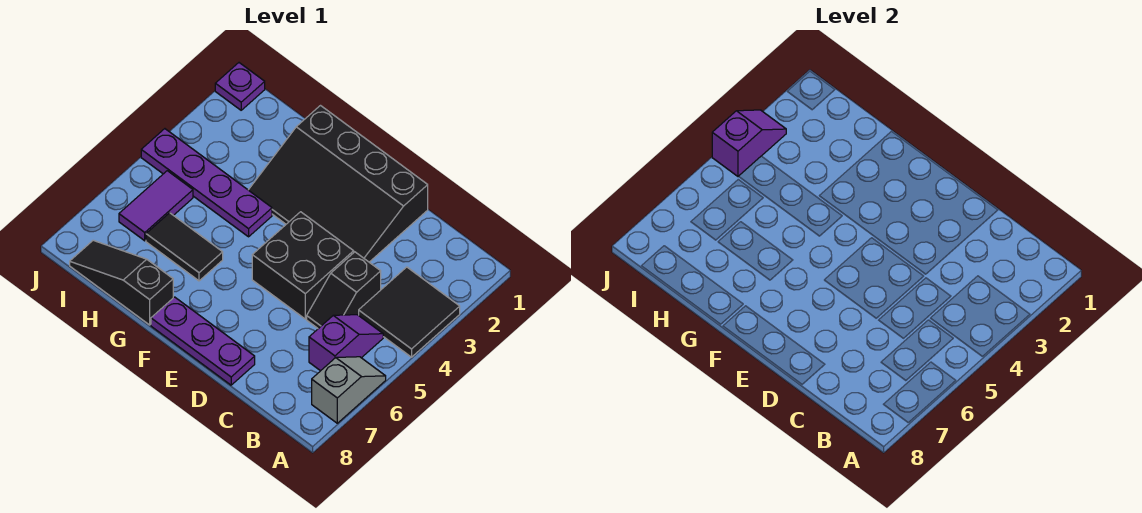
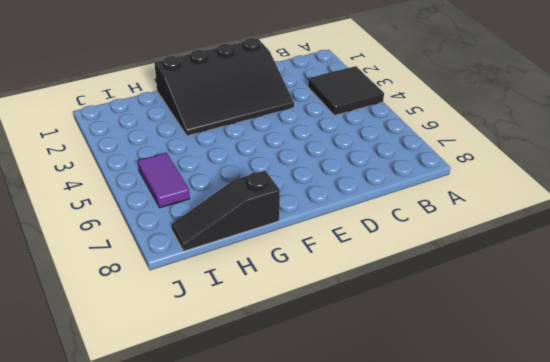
none -> grey slope A6:A7 level 1 top 7
none -> purple slope B5:B6 level 1 top 6
none -> black slope C4:C5 level 1 top 4

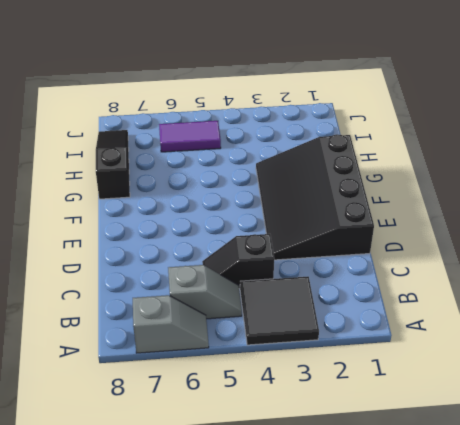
grey slope B5:B6 level 1 top 6 -> purple slope B5:B6 level 1 top 6
none -> black brick D4:E5 level 1
none -> purple plate D8:F8 level 1
none -> purple plate G4:J4 level 1

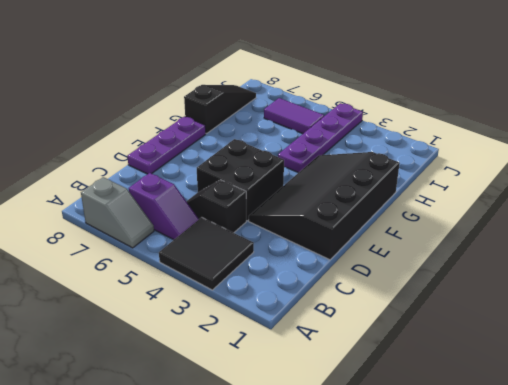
none -> black tile G6:H6 level 1
none -> purple plate J1 level 1
none -> purple slope J3:J4 level 2 top 4

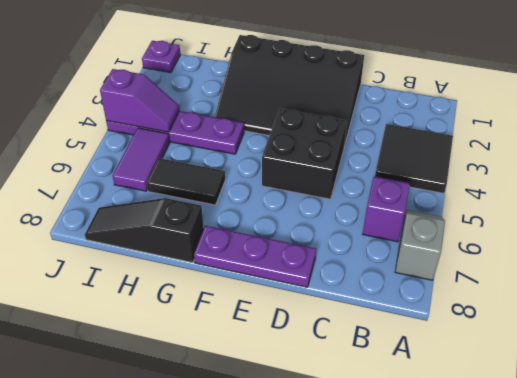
purple slope I4:J4 level 2 top J -> purple slope J3:J4 level 2 top 4
none -> black slope C4:C5 level 1 top 4

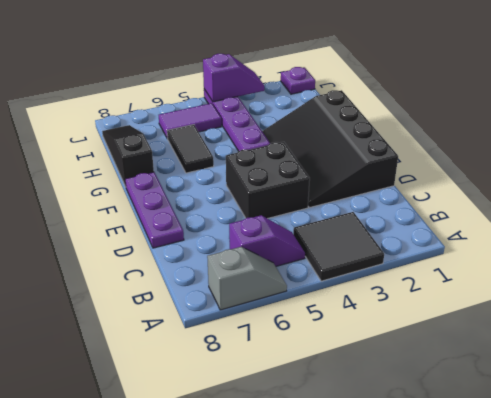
none -> black slope C4:C5 level 1 top 4

